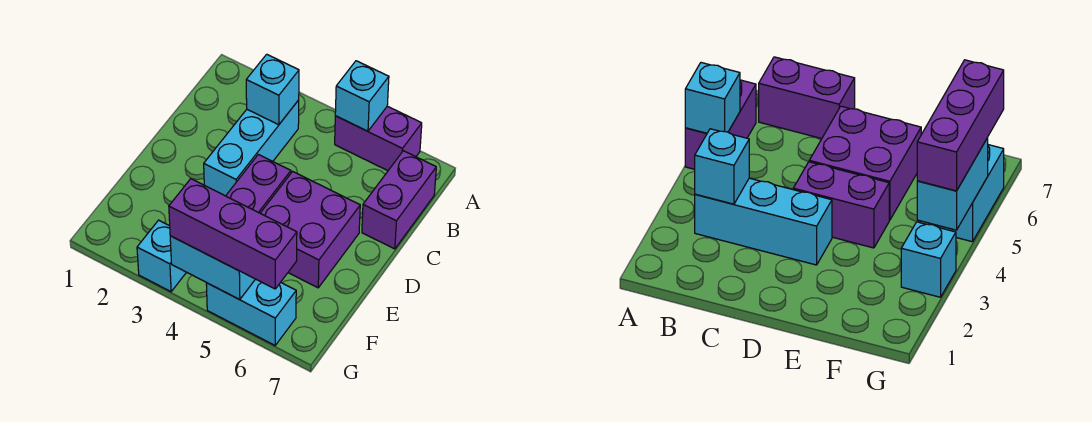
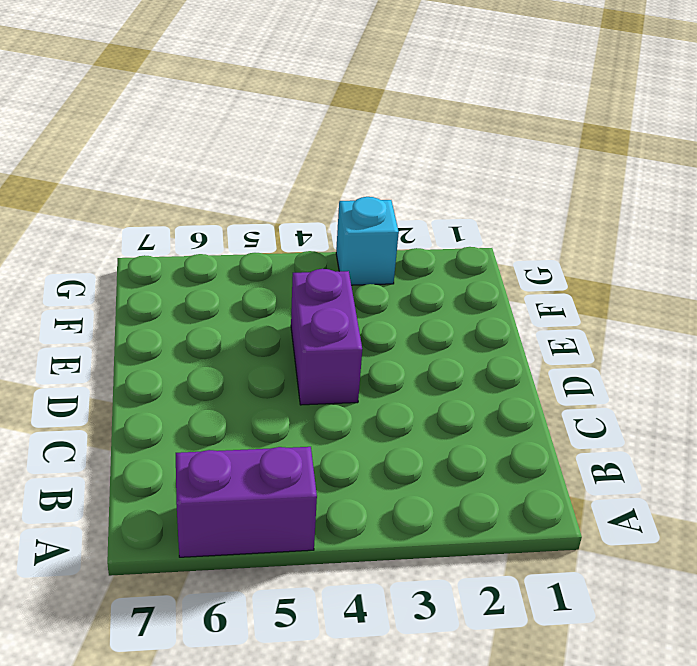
none -> cyan brick B3:D3 level 1
none -> purple brick B7:C7 level 1

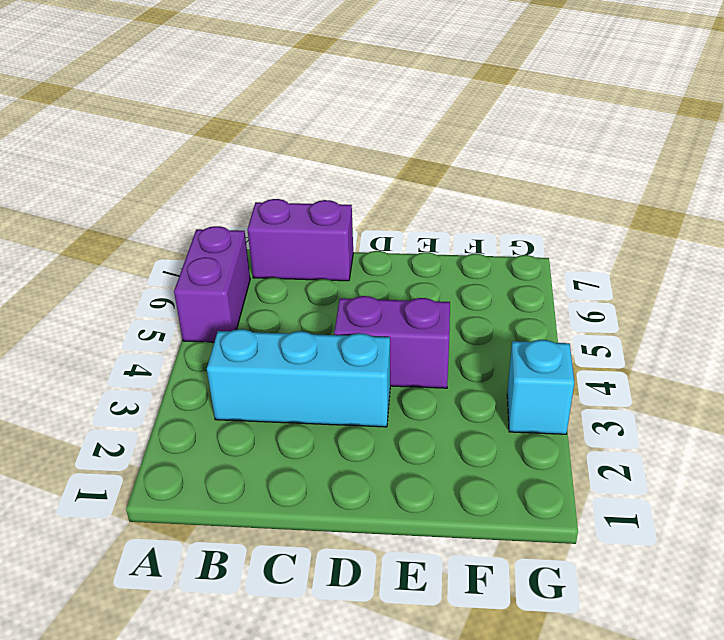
none -> purple brick D5:E6 level 1
none -> cyan brick G5:G6 level 1

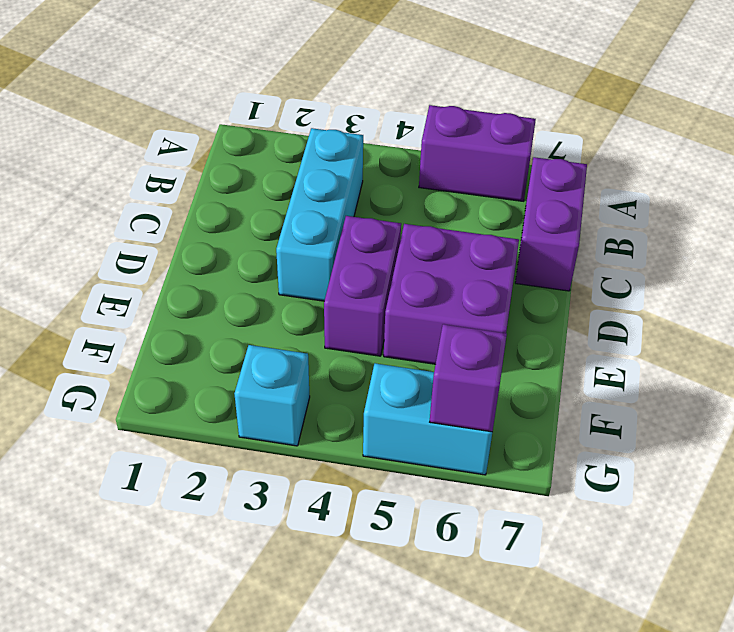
purple brick G6 level 2 -> none
none -> cyan brick A5 level 2
none -> cyan brick B3 level 2

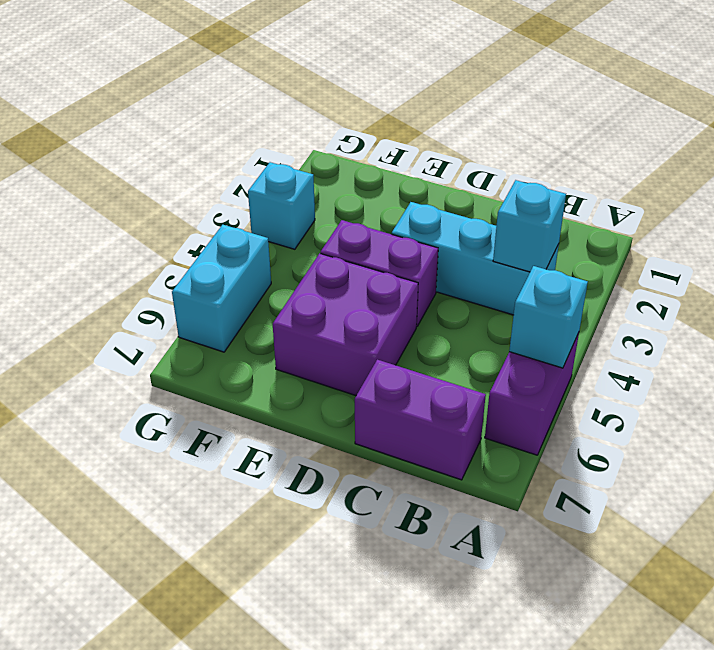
none -> cyan brick G4:G5 level 2
none -> purple brick G4:G6 level 3

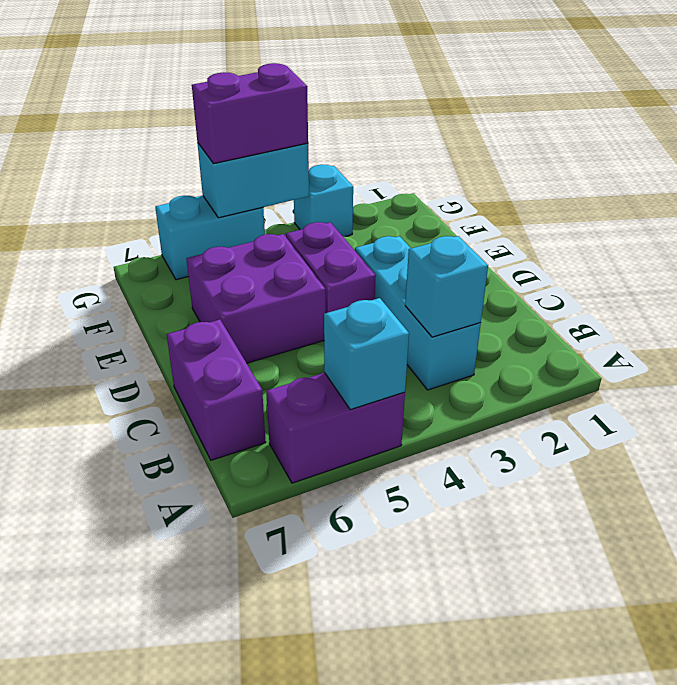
purple brick G4:G5 level 3 -> purple brick G4:G6 level 3

